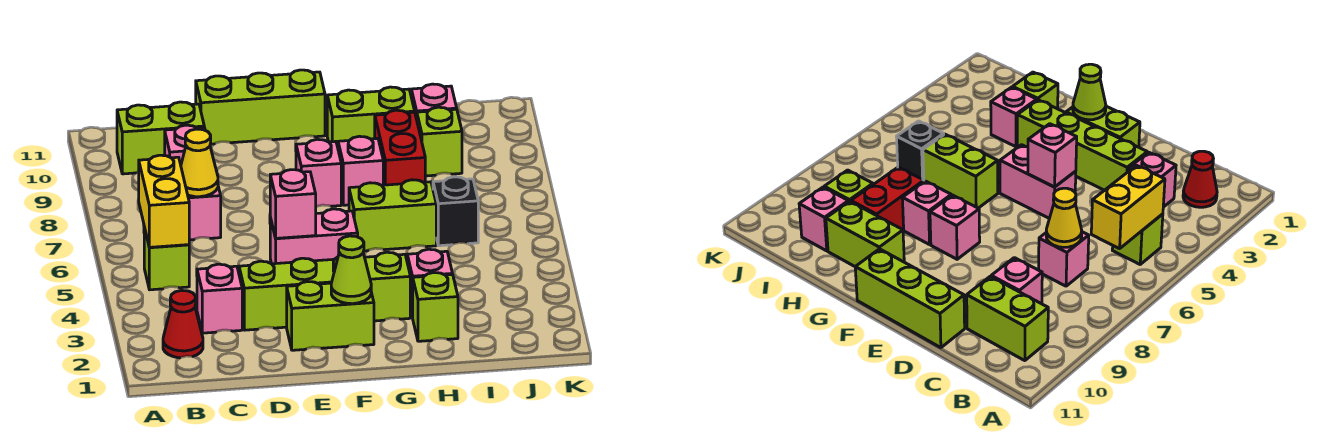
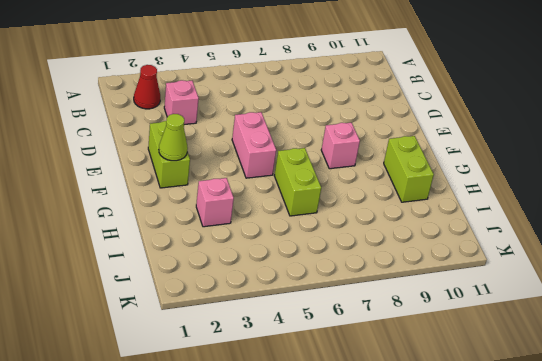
none -> lime brick B5 level 1
none -> lime brick B10:C10 level 1
none -> pink brick C7 level 1

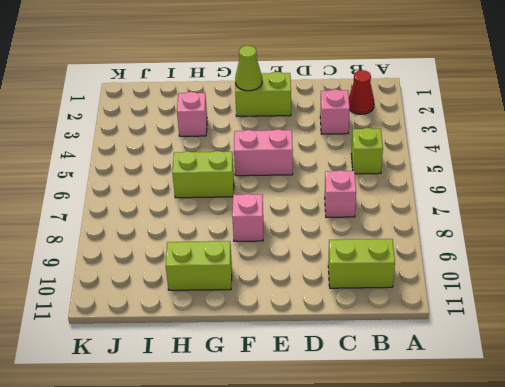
none -> pink brick C9 level 1
none -> lime brick D3:G3 level 1
none -> lime brick D11:F11 level 1

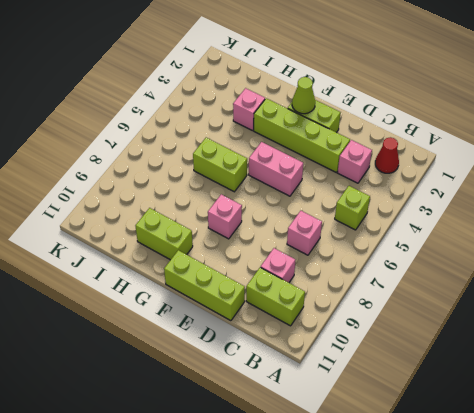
none -> pink brick G8 level 1
none -> lime brick H2 level 1
none -> red brick H8:H9 level 1

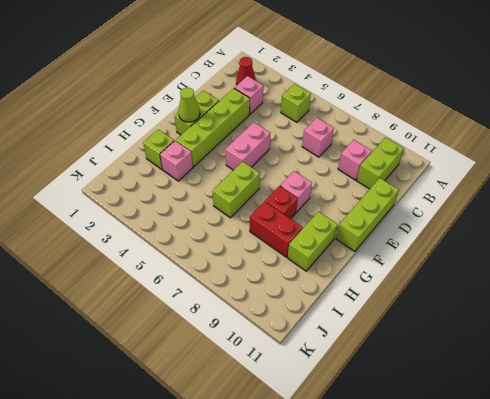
red brick G8 level 1 -> pink brick G8 level 1
none -> black brick I6 level 1
none -> lime brick I9 level 1
none -> pink brick I10 level 1

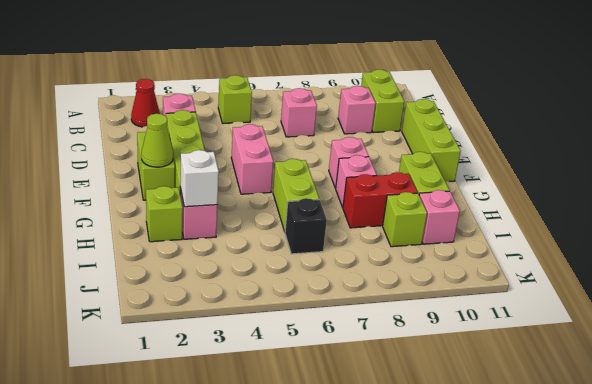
white brick H3 level 2 -> none
none -> yellow brick B5:B6 level 2
none -> yellow cone C7 level 2
none -> pink brick E5 level 2

